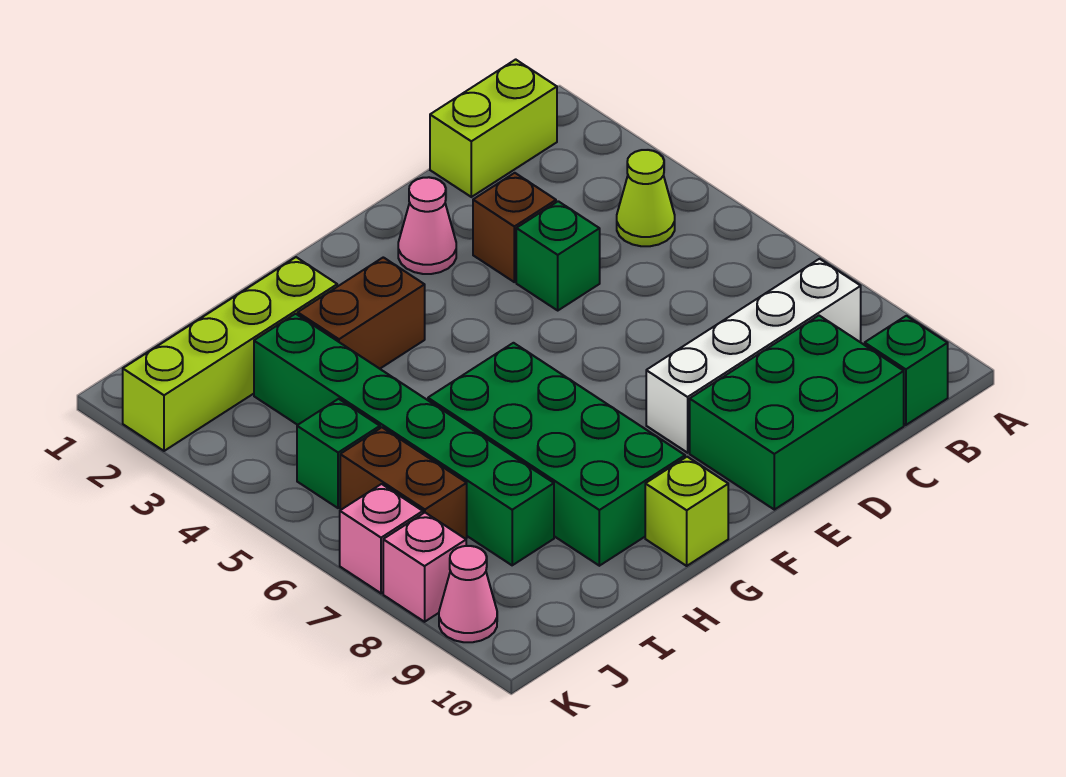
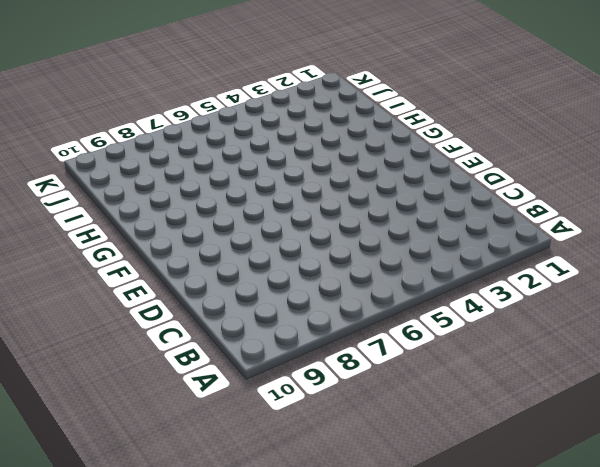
none -> lime brick B1:C1 level 1
none -> lime cone B4 level 1
none -> white brick B8:E8 level 1

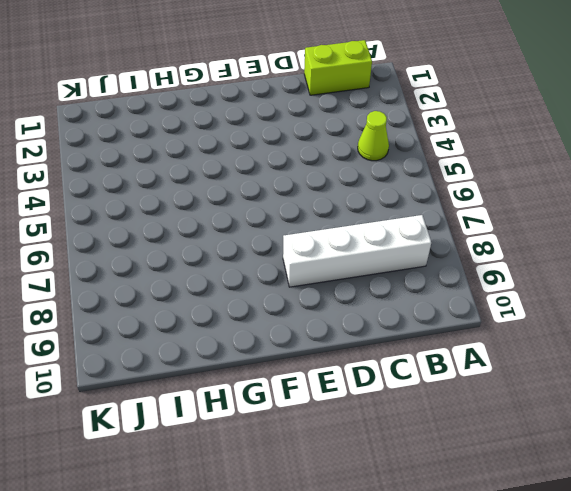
none -> green brick B10 level 1
none -> green brick C9:E10 level 1
none -> brown brick D3 level 1

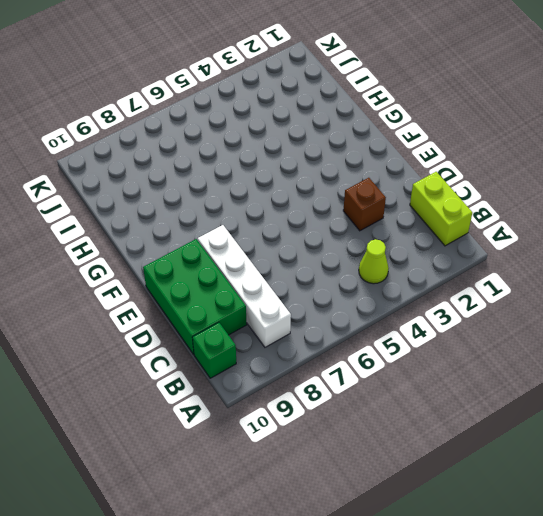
none -> green brick D4 level 1
none -> pink cone E2 level 1
none -> brown brick G3:H3 level 1

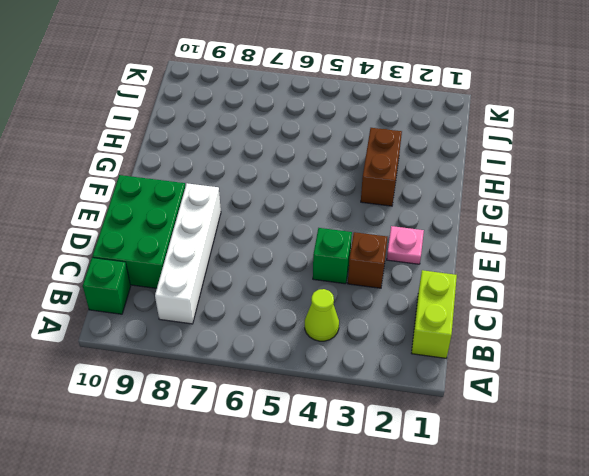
pink plate E2 level 1 -> pink cone E2 level 1
none -> green brick G6:H9 level 1
none -> lime brick G10 level 1
none -> lime brick H2:K2 level 1

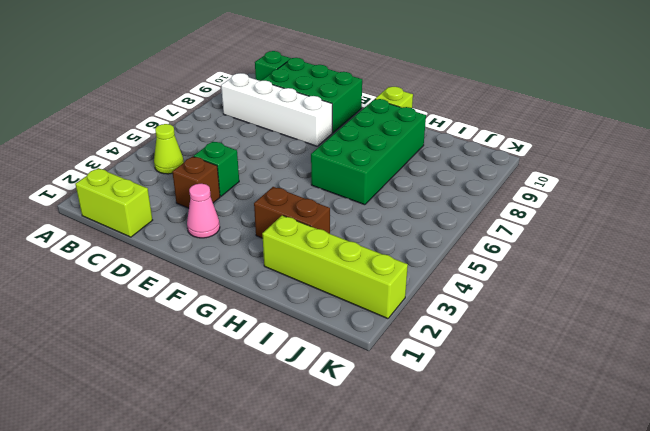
none -> green brick I3:I8 level 1
none -> green brick J5 level 1
none -> brown brick J6:J7 level 1

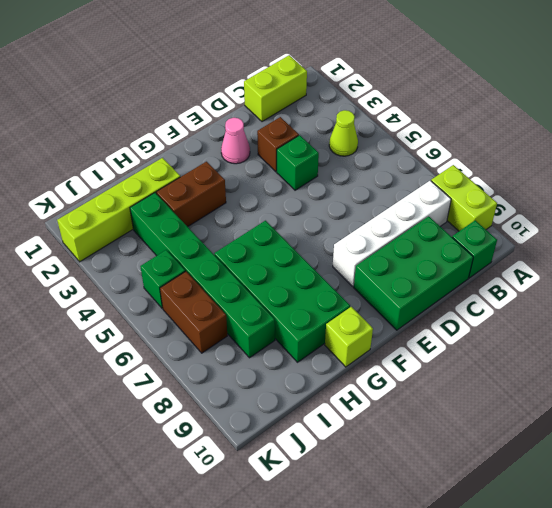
lime brick A8:A9 level 1 -> none
none -> pink brick K7 level 1
none -> pink brick K8 level 1
none -> pink cone K9 level 1

